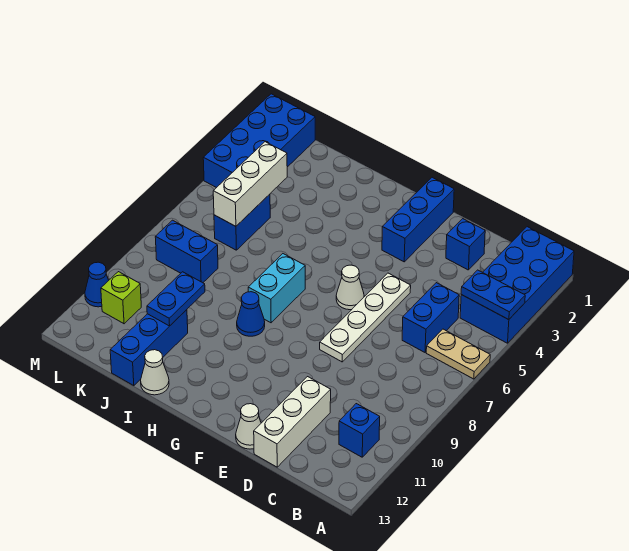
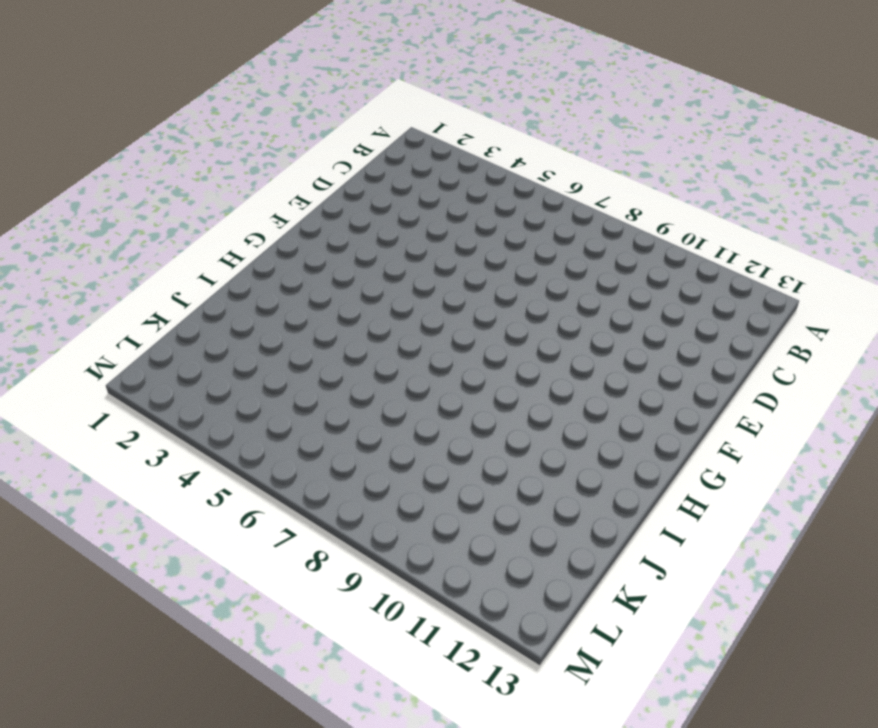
none -> blue brick A1:B4 level 1
none -> tan plate A6:B6 level 1
none -> blue brick B11 level 1

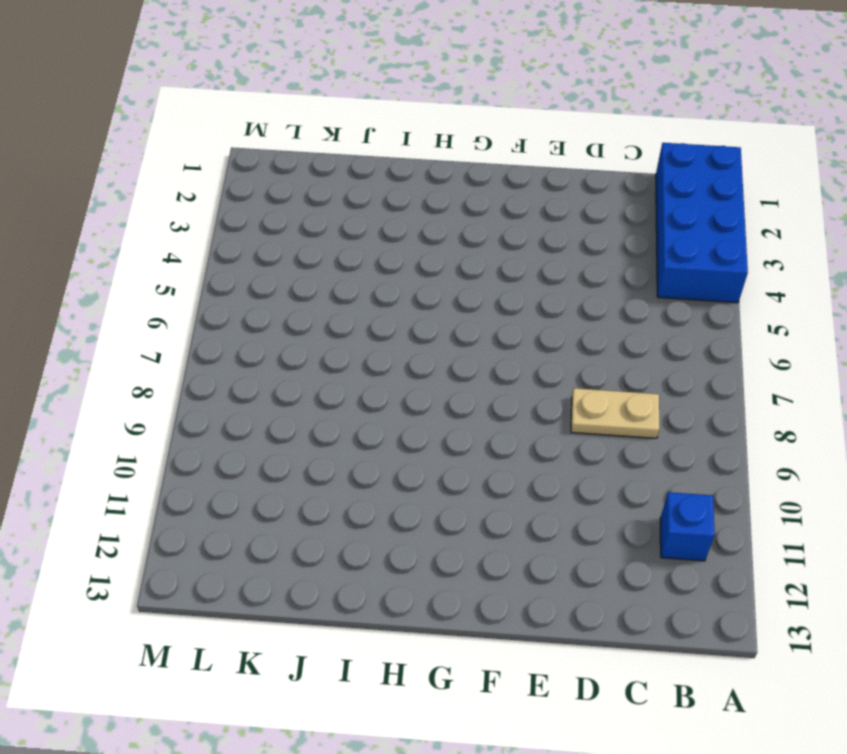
tan plate C8:D8 level 1 -> tan plate A6:B6 level 1
none -> blue brick C5:C6 level 1
none -> blue brick D2 level 1
none -> white brick D11:D13 level 1

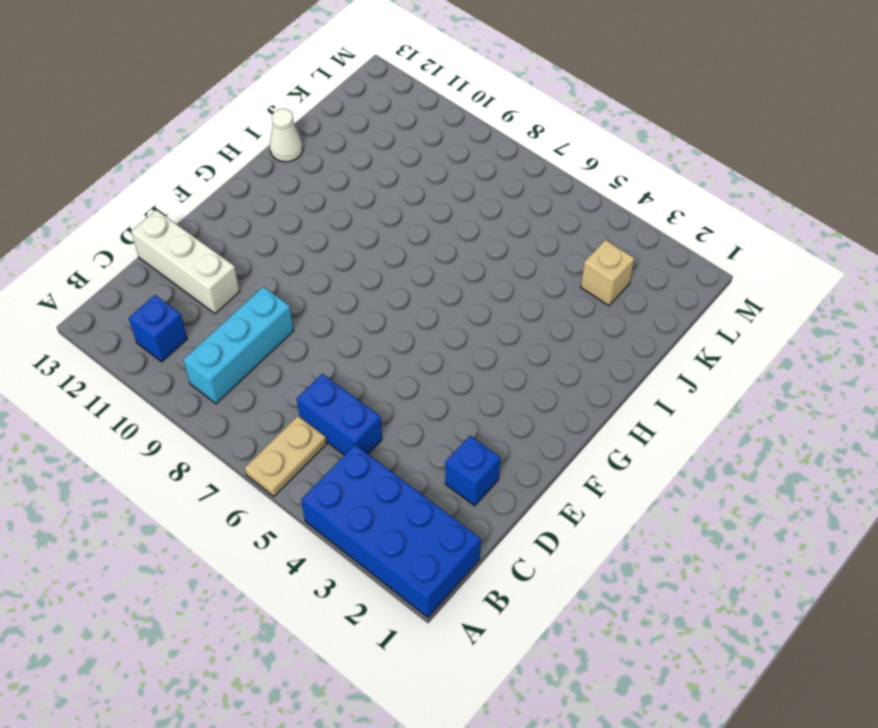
cyan brick B9:D9 level 1 -> none
tan brick K3 level 1 -> none
none -> white plate E5:E8 level 1
none -> white cone E13 level 1
none -> blue brick F1:F3 level 1

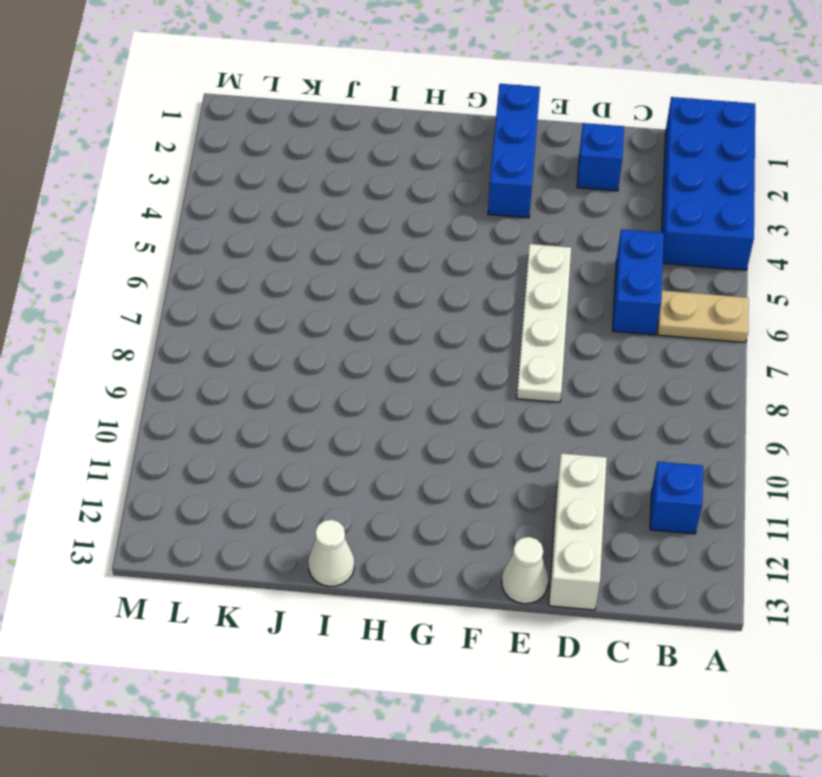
none -> white cone F6 level 1
none -> cyan brick H7:H8 level 1
none -> blue cone H9 level 1

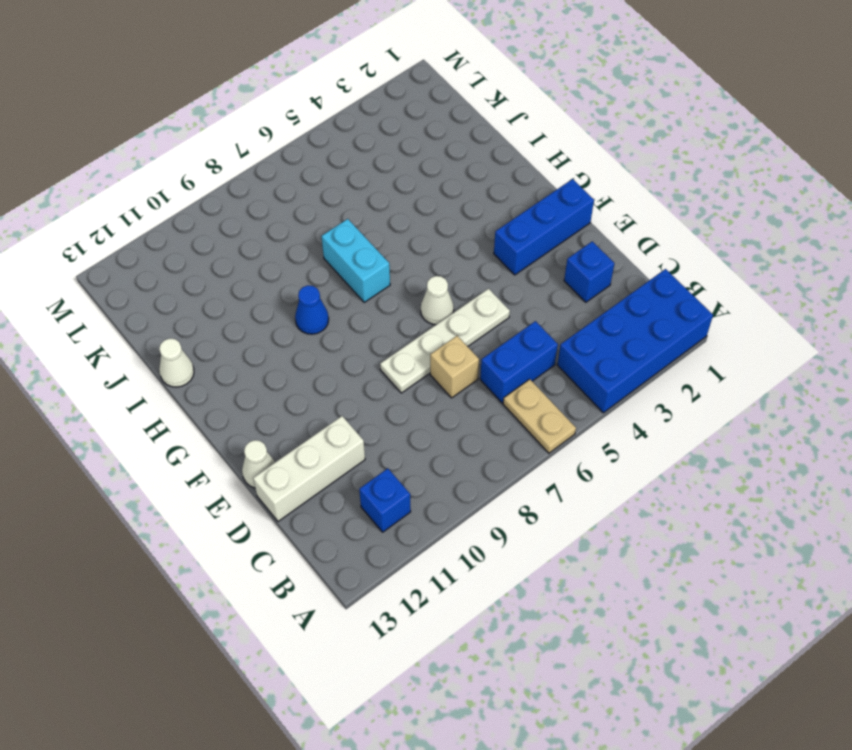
tan brick D7 level 1 -> none
cyan brick H7:I7 level 1 -> cyan brick H7:H8 level 1
none -> blue brick J11:J13 level 1
none -> blue brick K5:K6 level 1
none -> blue brick K8:L8 level 1

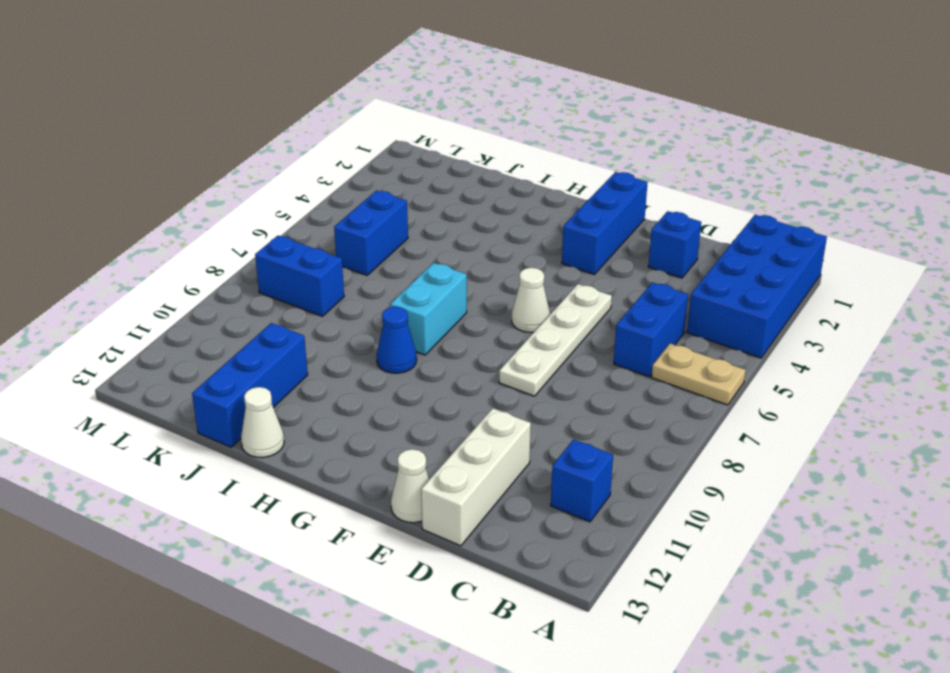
none -> blue brick L1:M4 level 1
none -> lime brick L11 level 1
none -> blue cone M11 level 1

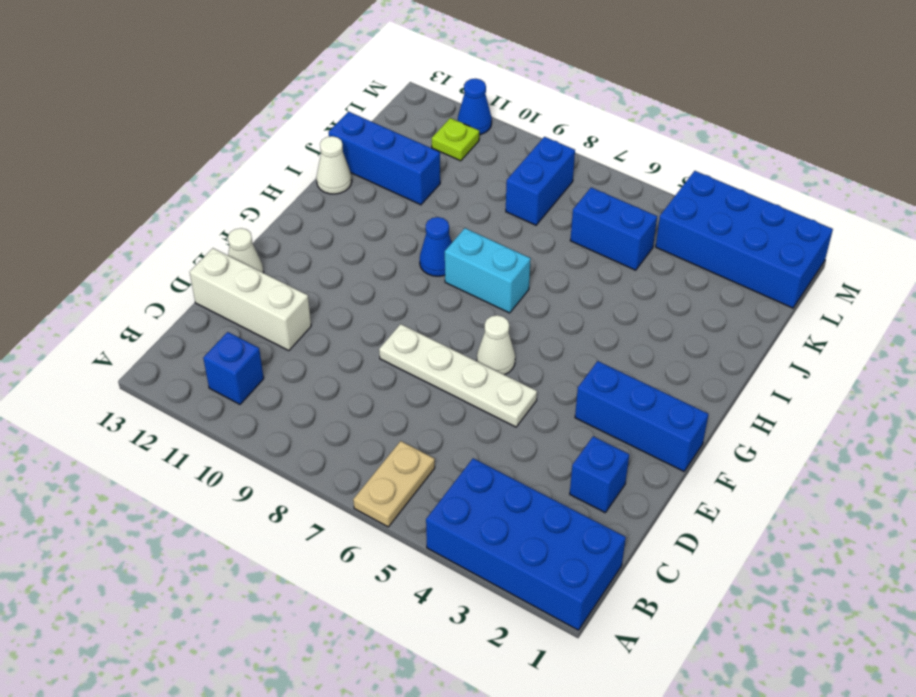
lime plate L11 level 1 -> lime brick L11 level 1
none -> blue brick C5:C6 level 1
none -> blue plate A4:B4 level 2
none -> blue plate J10:J11 level 2

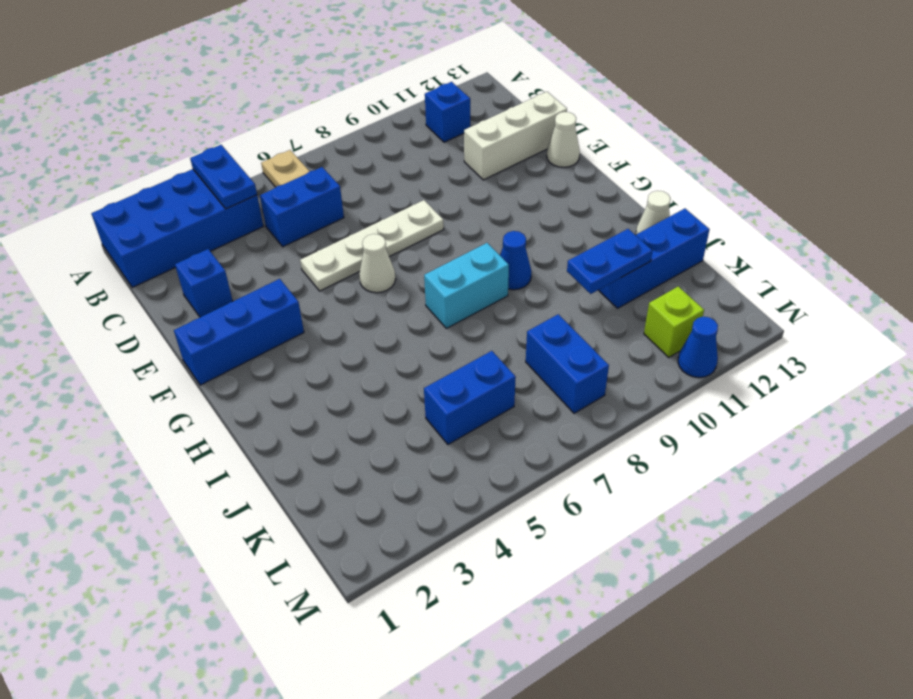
none -> blue brick L1:M4 level 1
none -> white brick K4:K6 level 2

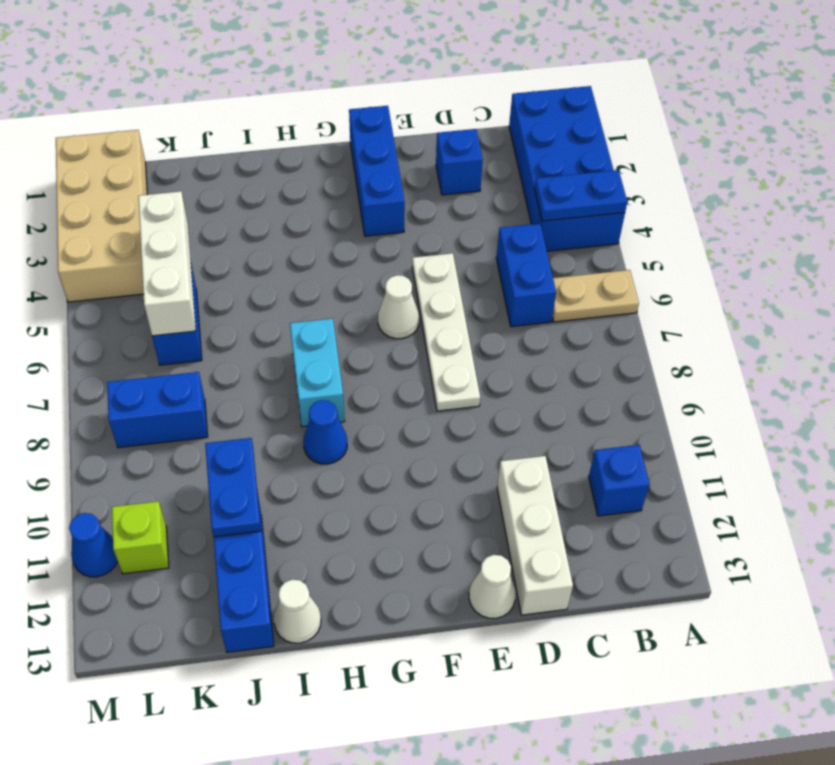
tan brick L1:M4 level 1 -> blue brick L1:M4 level 1

